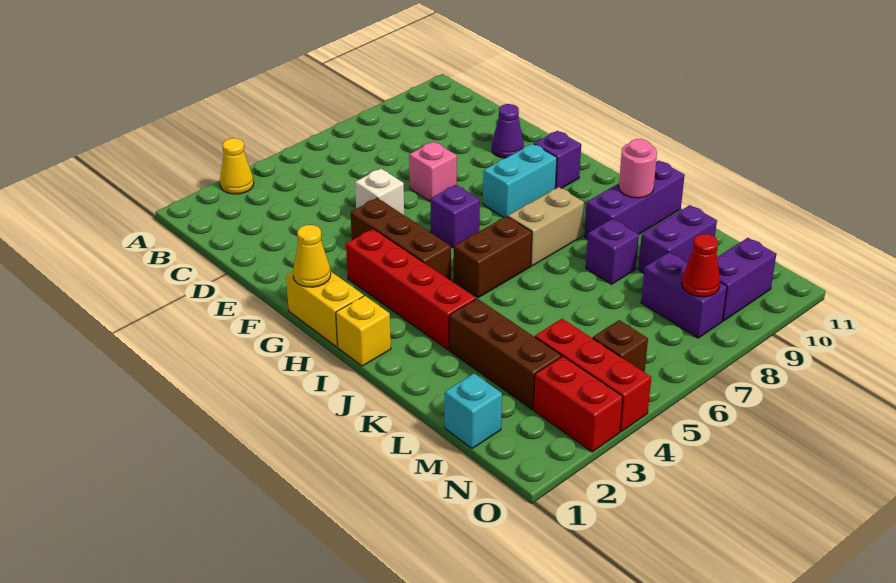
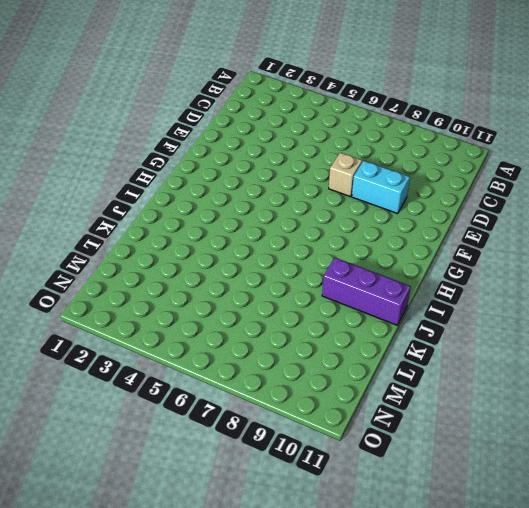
tan brick E7 level 1 -> pink brick E7 level 1
cyan brick E8:E9 level 1 -> cyan brick G8:G9 level 1
none -> yellow cone A3 level 1
none -> white brick E5 level 1
none -> purple cone E10 level 1

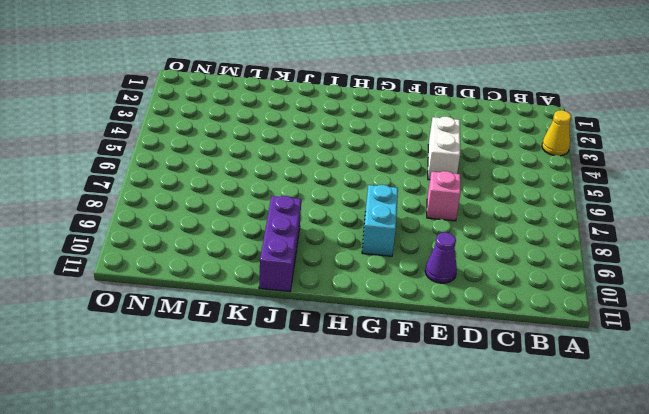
white brick E4:E5 level 1 -> white brick E5 level 1
none -> brown brick F4:H4 level 1
none -> yellow brick G1:H1 level 1
none -> red brick G3:J3 level 1

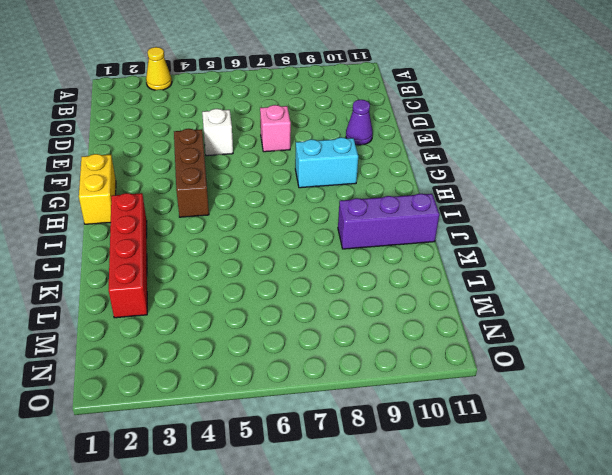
red brick I2:L2 level 1 -> red brick G3:J3 level 1
none -> purple brick G6 level 1
none -> purple brick G10 level 1
none -> yellow brick I1 level 1

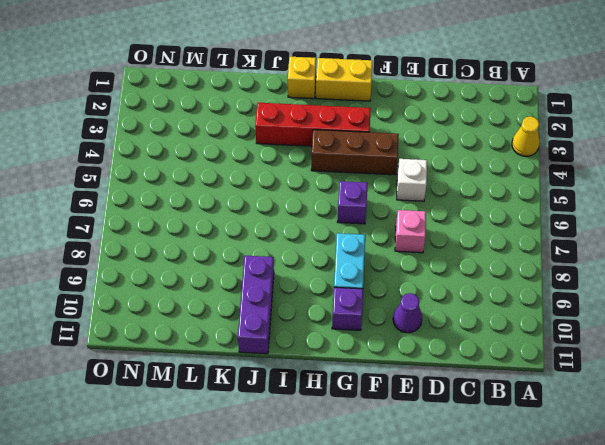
none -> brown brick I5:I6 level 1
none -> tan brick I7:I8 level 1
none -> brown brick K3:M3 level 1

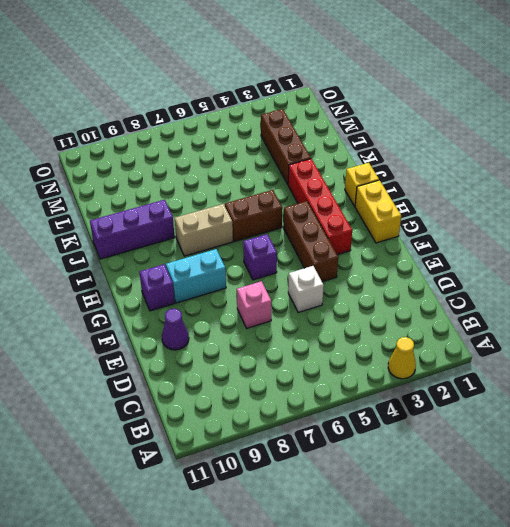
none -> purple brick K8 level 1
none -> purple brick L9:L10 level 1
none -> cyan brick M1 level 1

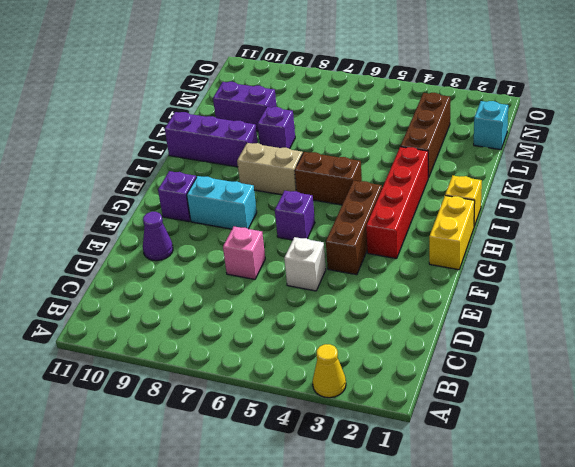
none -> red brick M4:O4 level 1
none -> purple brick M8:N8 level 1
none -> red brick N3:O3 level 1

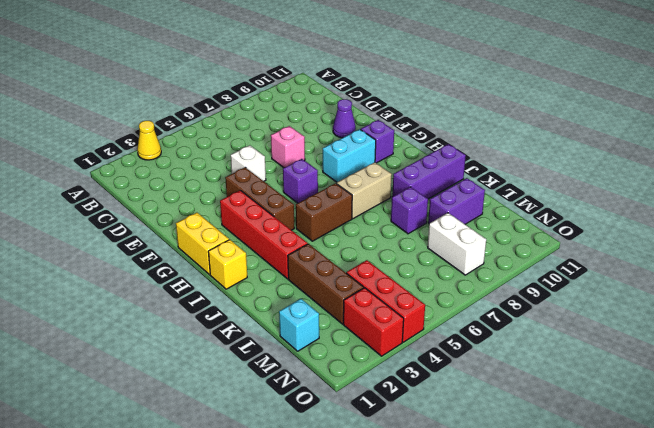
white brick M8:N8 level 1 -> purple brick M8:N8 level 1
none -> brown brick N5 level 1
none -> purple brick N9:N10 level 1
none -> yellow cone G1 level 2

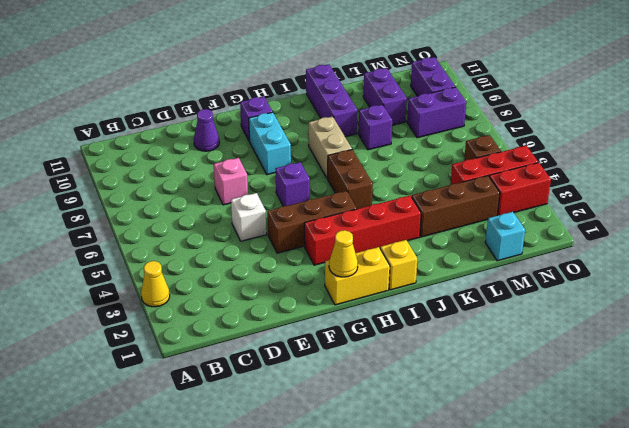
none -> pink round brick J10 level 2
none -> red cone N8 level 2

